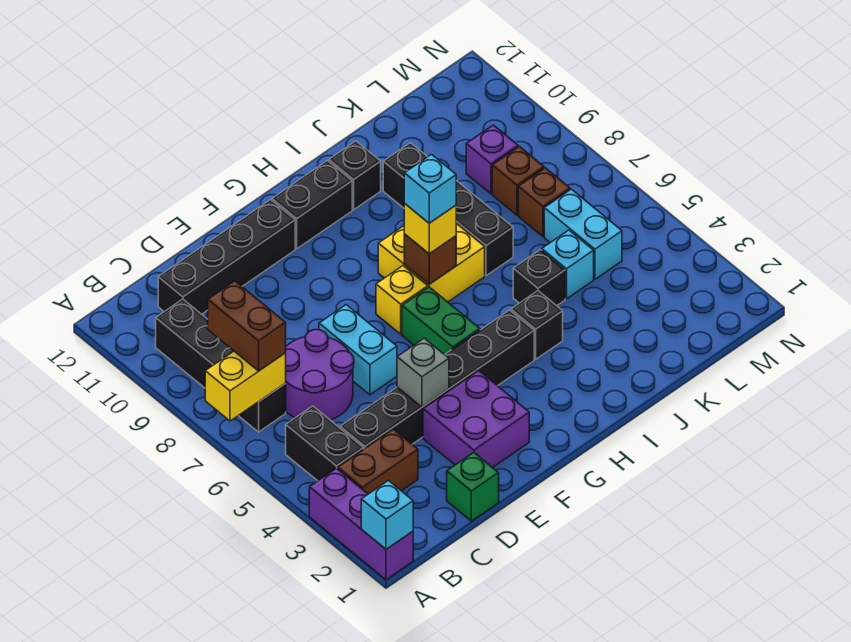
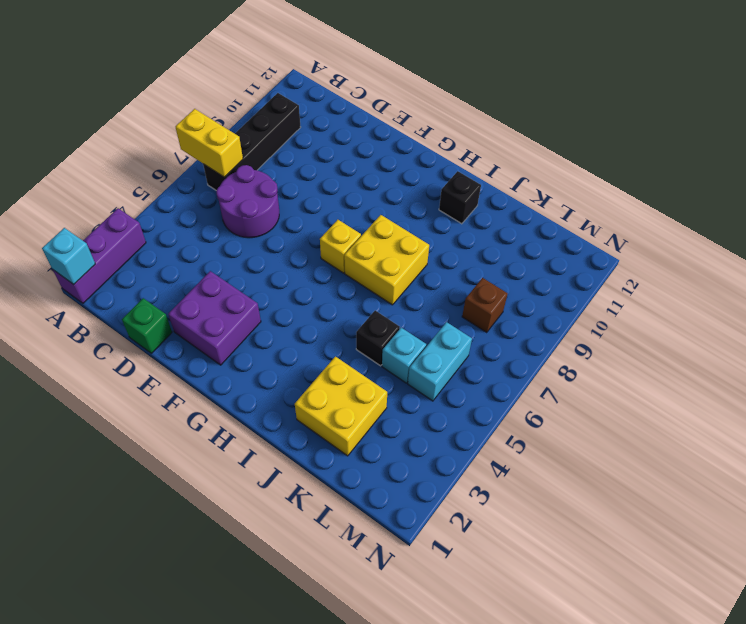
yellow brick J2:K3 level 1 -> none
none -> brown brick B3:C3 level 1
none -> black brick B4:B5 level 1
none -> black brick C4:H4 level 1
none -> black brick C11:F11 level 1

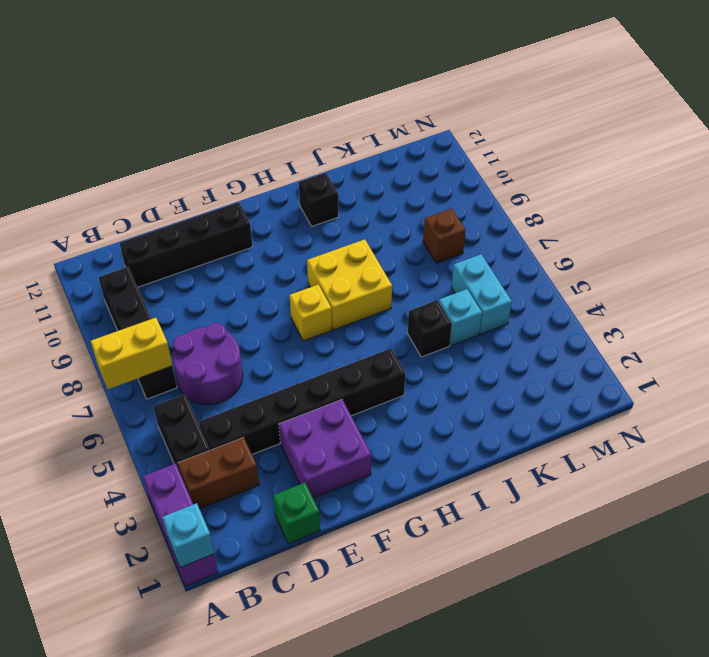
none -> cyan brick E6:E7 level 1
none -> green brick G5:G6 level 1
none -> black brick G11:H11 level 1
none -> black brick I4 level 1

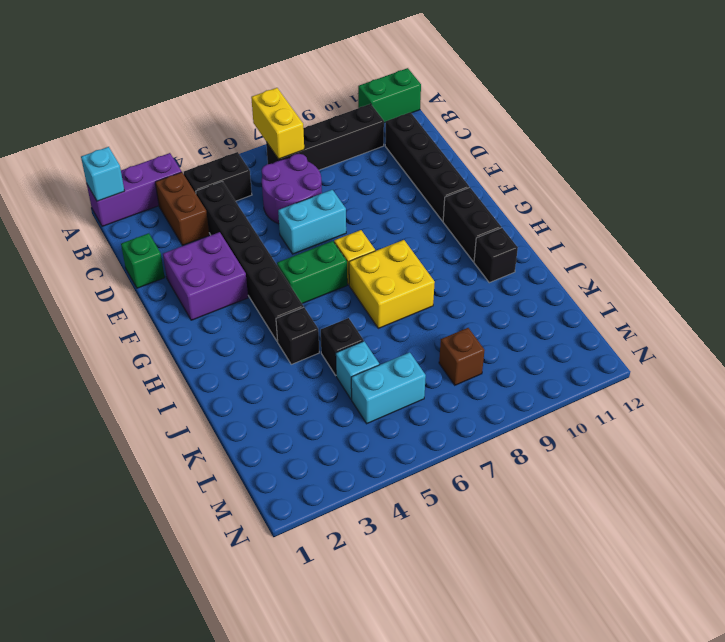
green brick A11:A12 level 1 -> none
none -> black brick J7:J10 level 1
none -> brown brick L7 level 1
none -> purple brick L9 level 1
none -> grey brick E4 level 2

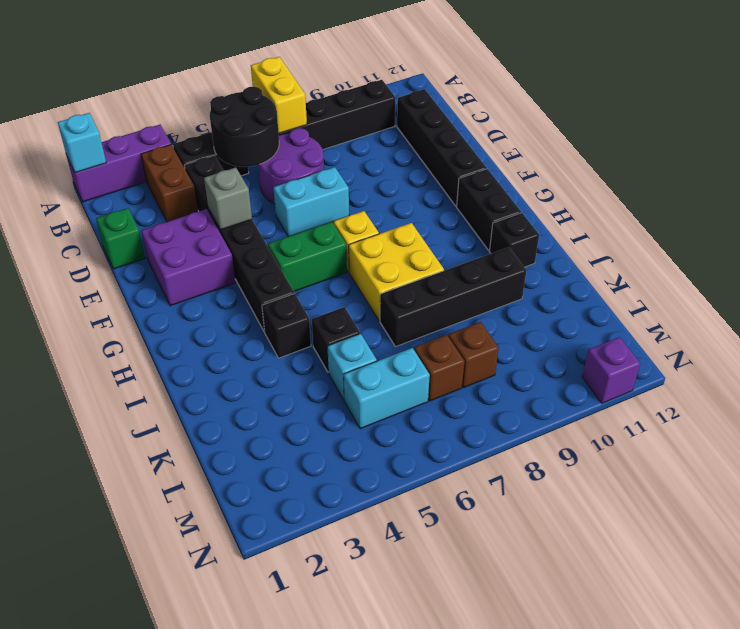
black round brick B5:C6 level 2 -> none
purple brick N11 level 1 -> purple brick L9 level 1
none -> brown brick H7 level 2
none -> brown brick B7:B8 level 3
none -> yellow brick H7 level 3
none -> cyan brick H7 level 4

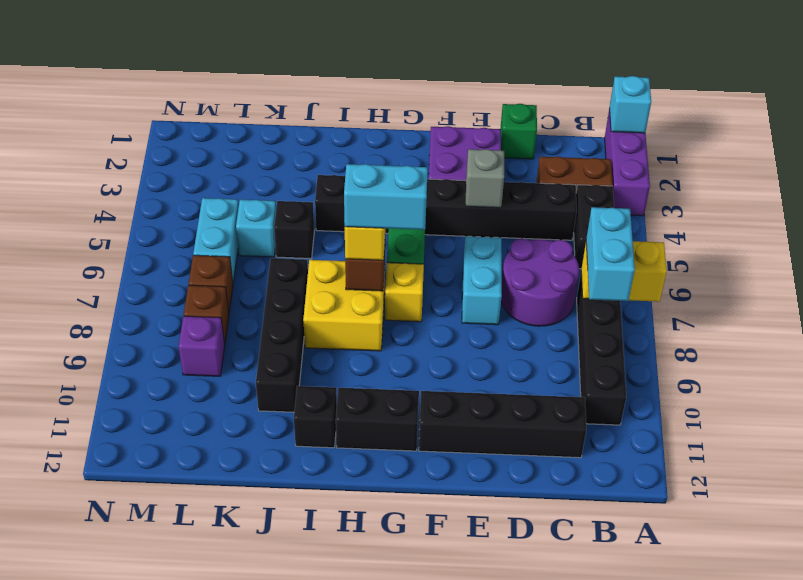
cyan brick B7:B8 level 3 -> brown brick B7:B8 level 3
cyan brick G7:H7 level 4 -> cyan brick H7 level 4

